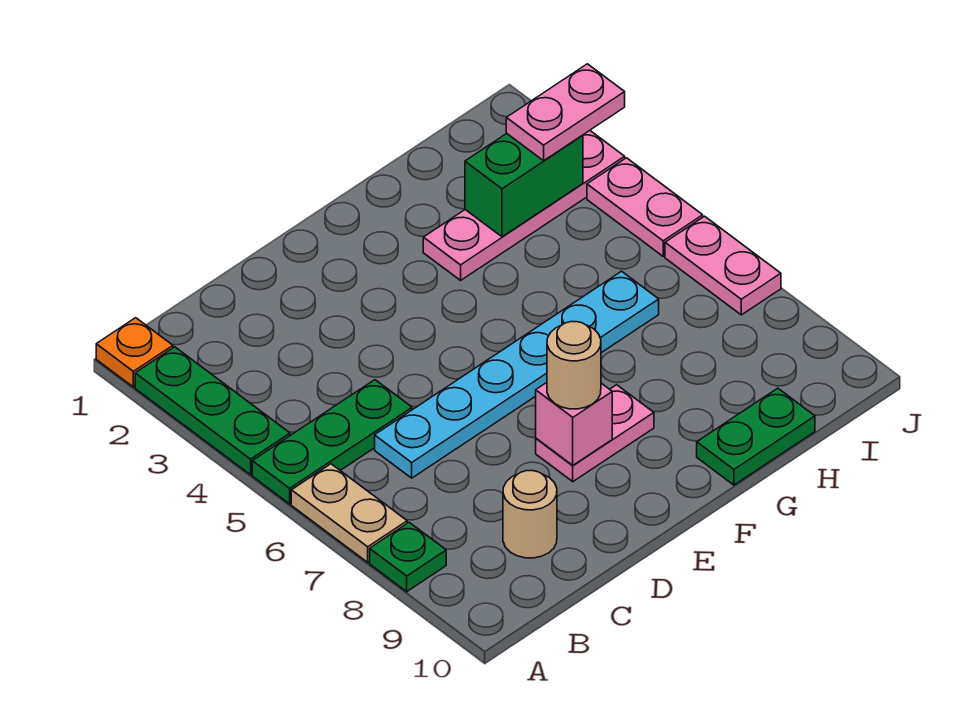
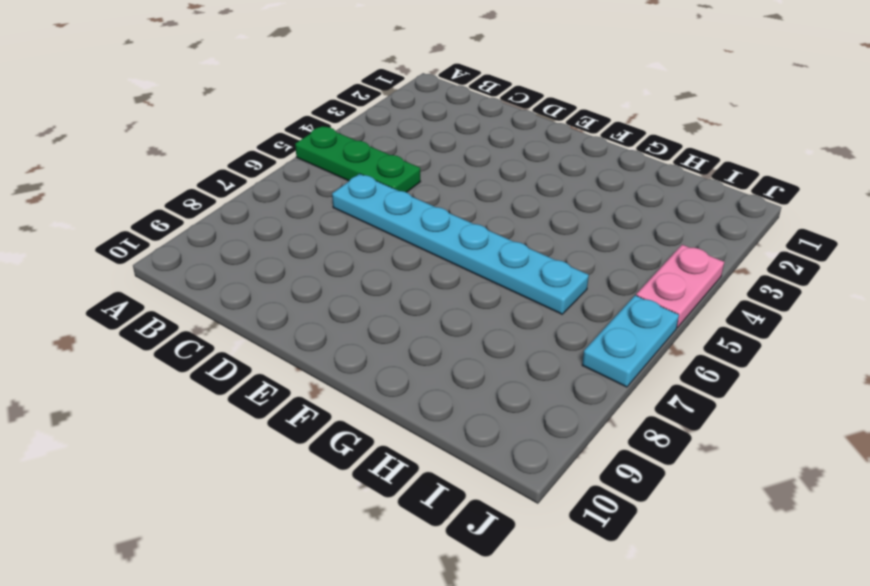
cyan plate J6:J7 level 1 -> pink plate J6:J7 level 1
none -> orange plate A1 level 1
none -> green plate A2:A4 level 1
none -> tan plate A6:A7 level 1

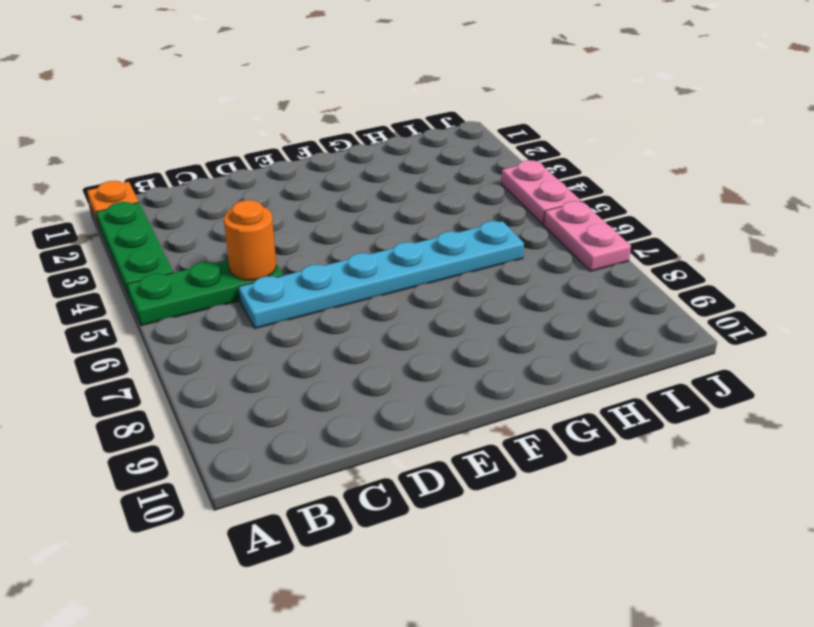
orange round brick C5 level 2 -> none
none -> tan plate A6:A7 level 1
none -> green plate A8 level 1
none -> tan round brick C9 level 1

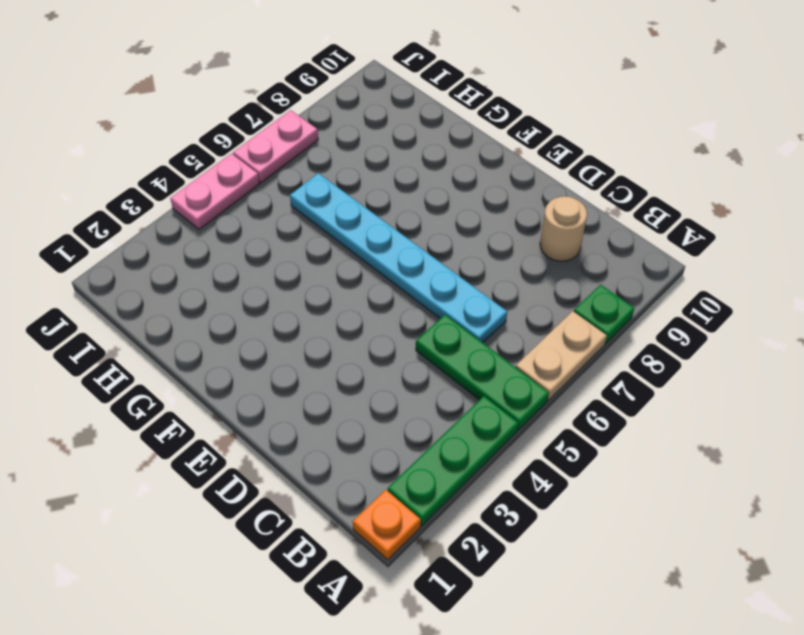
none -> pink plate E8:F8 level 1
none -> pink plate G3:J3 level 1
none -> green plate G10:H10 level 1

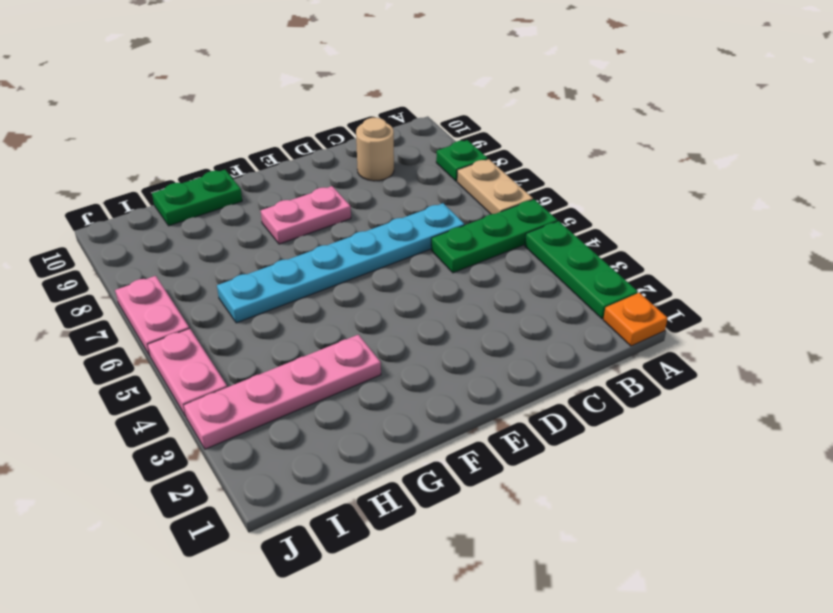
none -> pink brick E8 level 2
none -> green brick H3:I3 level 2
none -> tan round brick E8 level 3

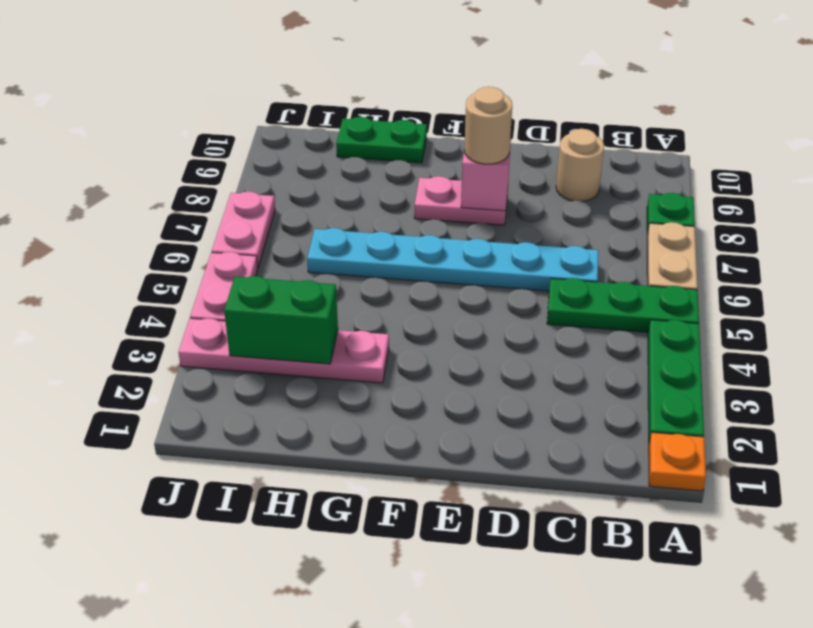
none -> pink plate I3:J3 level 3

